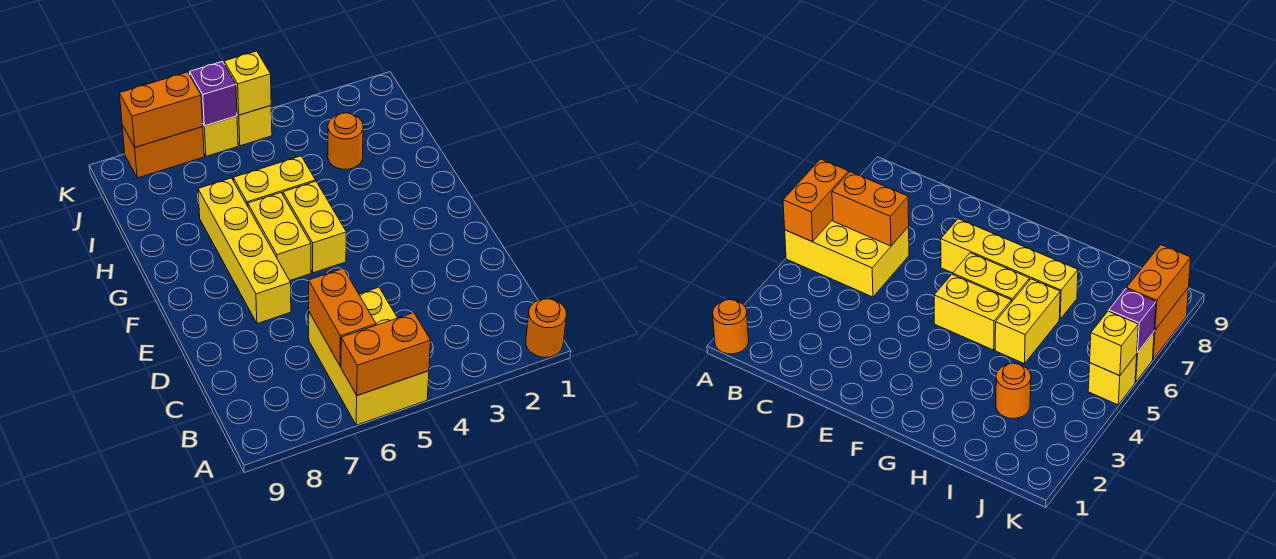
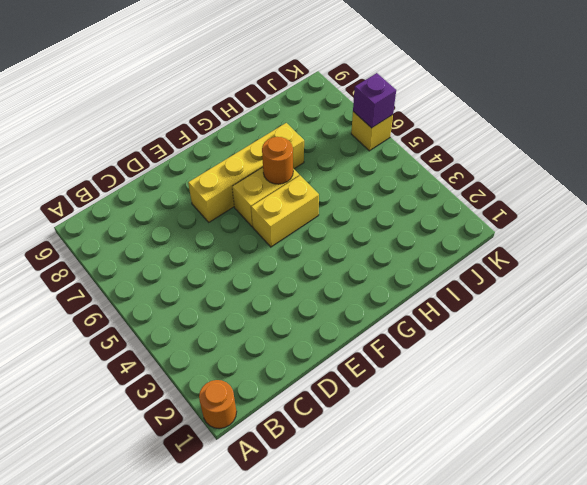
orange round brick G6 level 2 -> orange round brick I3 level 1
none -> yellow brick A5:C6 level 1
none -> yellow brick H5:H6 level 1
none -> yellow brick K5 level 1

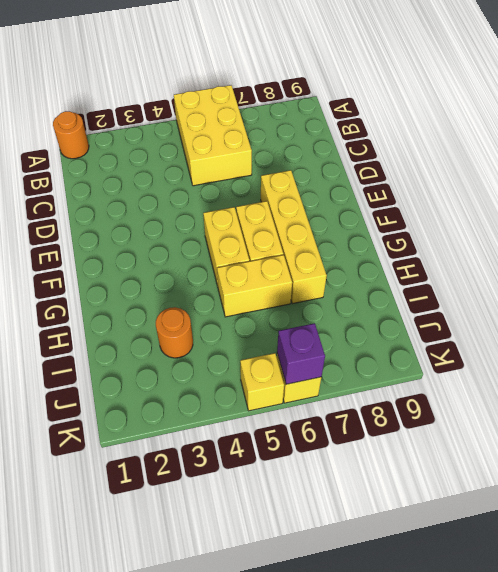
none -> orange brick K7:K8 level 1
none -> orange brick A5:A6 level 2
none -> orange brick B6:C6 level 2

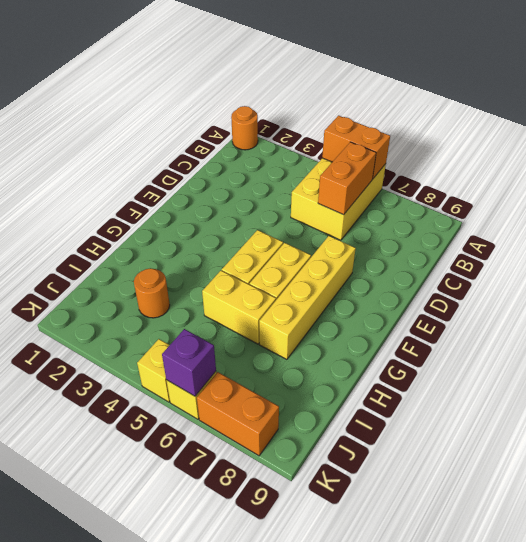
none -> yellow brick K5 level 2
none -> orange brick K7:K8 level 2

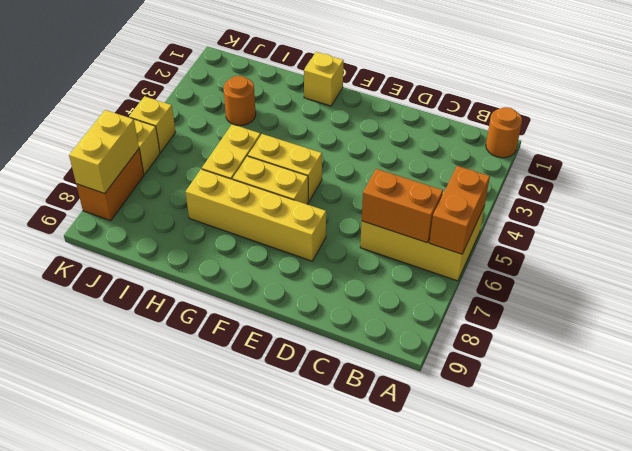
yellow brick G1 level 1 -> yellow brick K5 level 2
yellow brick K7:K8 level 2 -> orange brick K7:K8 level 2
none -> purple brick K6 level 2

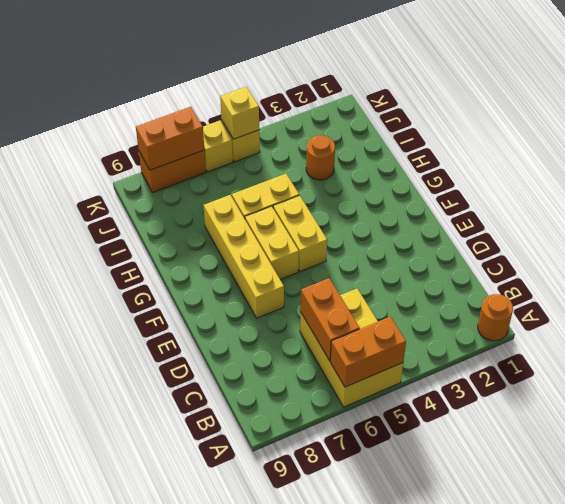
none -> purple brick K6 level 2

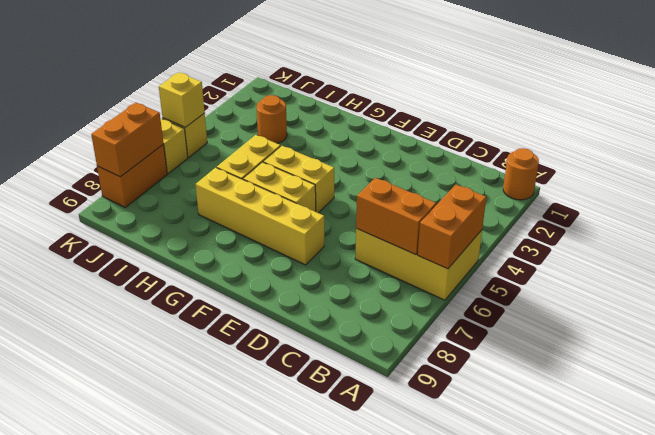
none -> purple brick K6 level 2

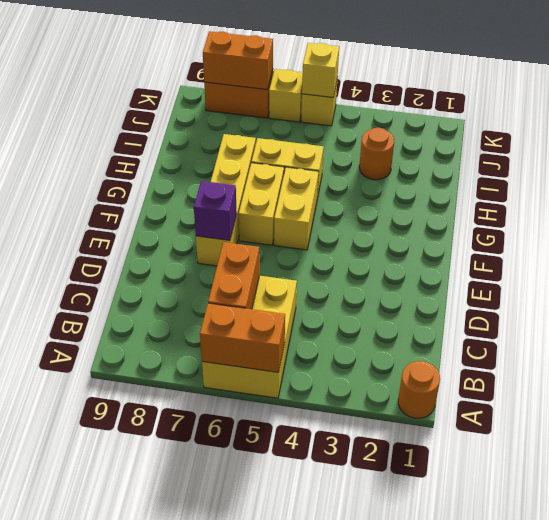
purple brick E7 level 2 -> purple brick K6 level 2

